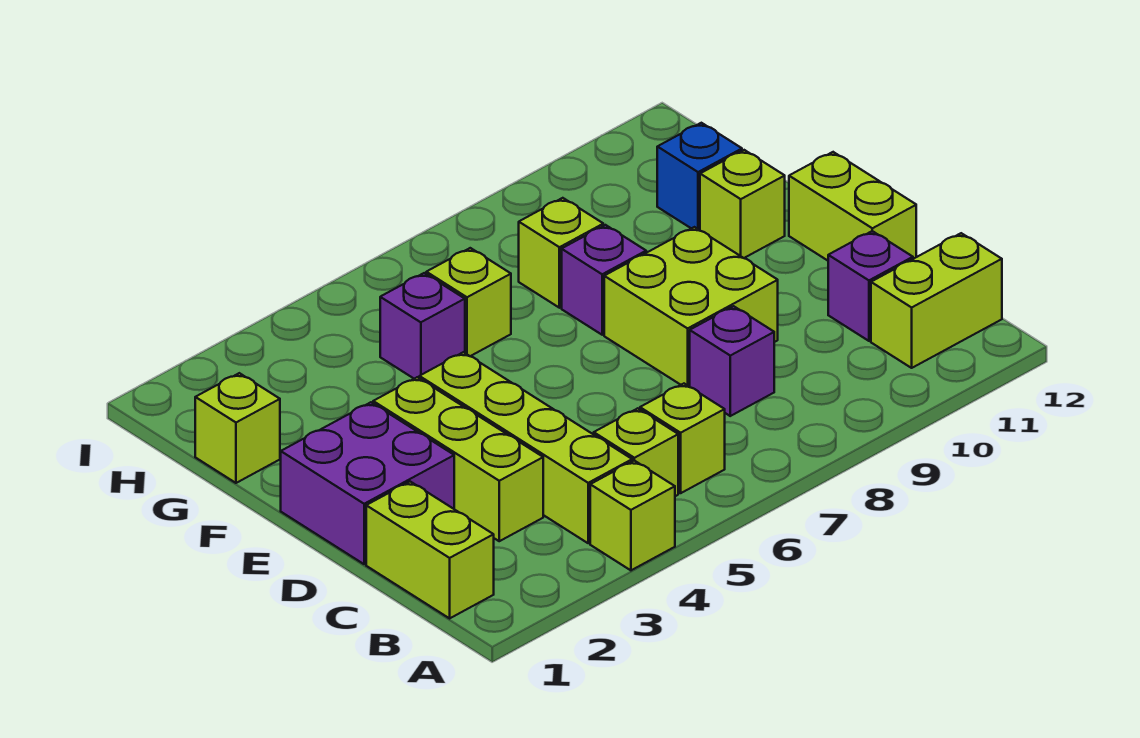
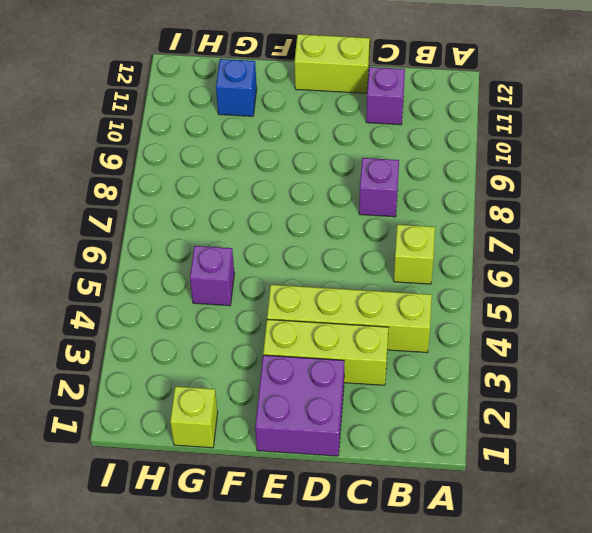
none -> lime brick A4 level 1
none -> lime brick B1:C1 level 1
none -> lime brick B5 level 1

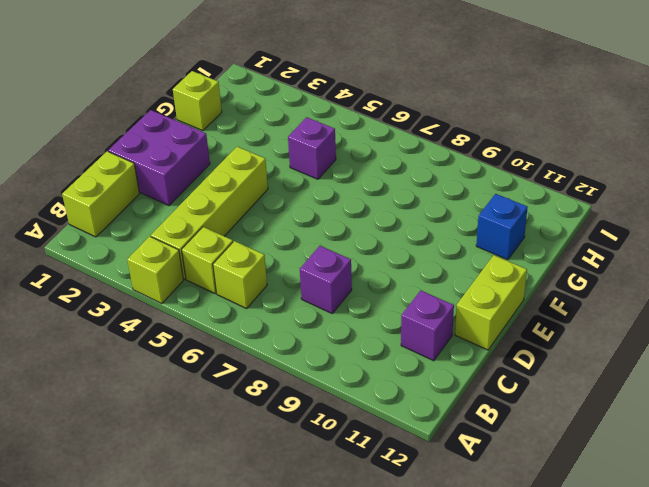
none -> lime brick B11:B12 level 1
none -> lime brick C3:E3 level 1
none -> lime brick D8:E9 level 1

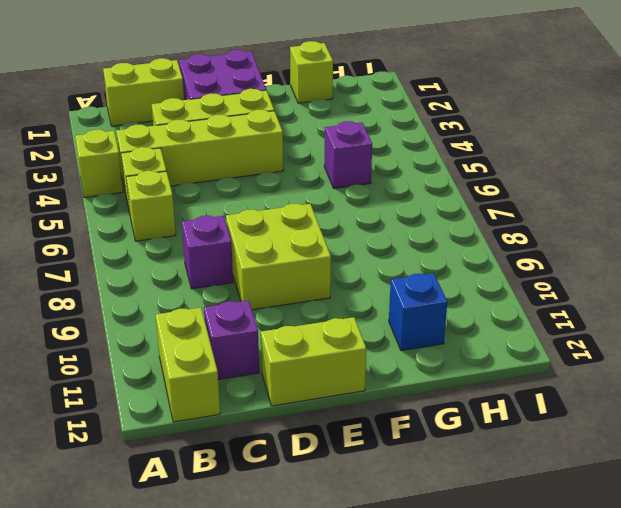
none -> purple brick F8 level 1
none -> lime brick F11 level 1
none -> lime brick G6 level 1

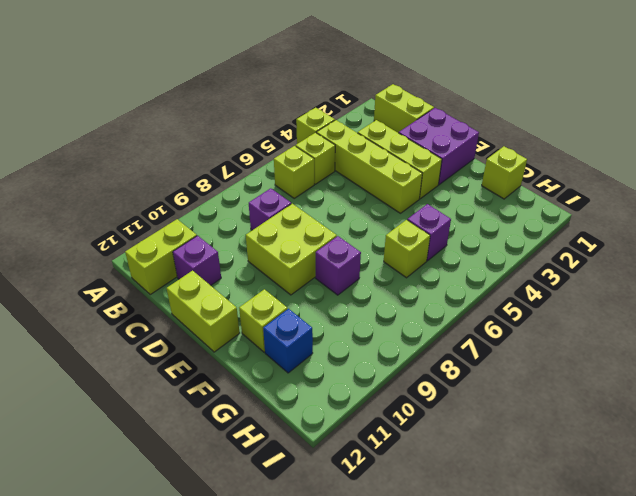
none -> lime brick G8 level 1

